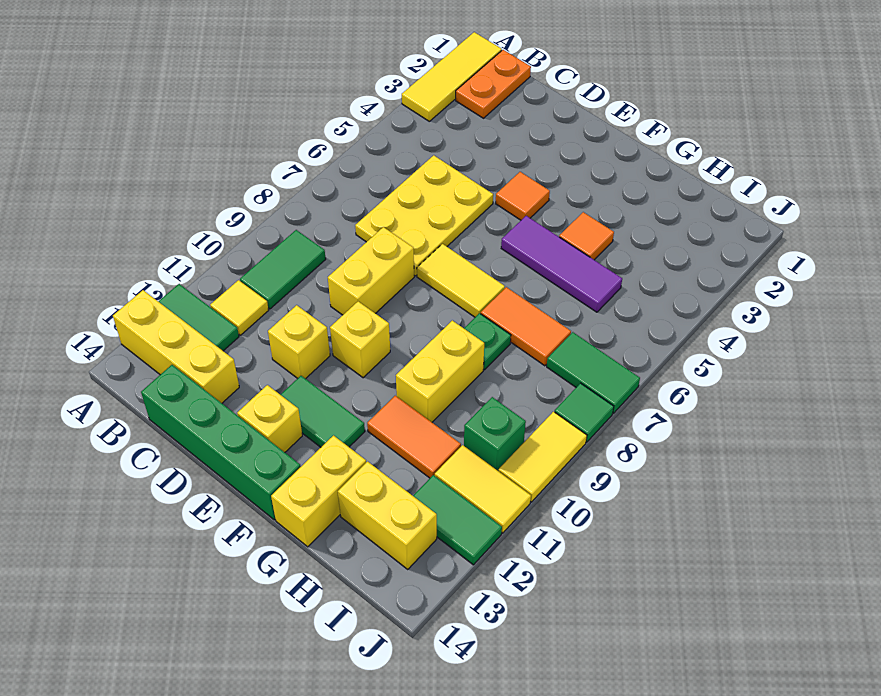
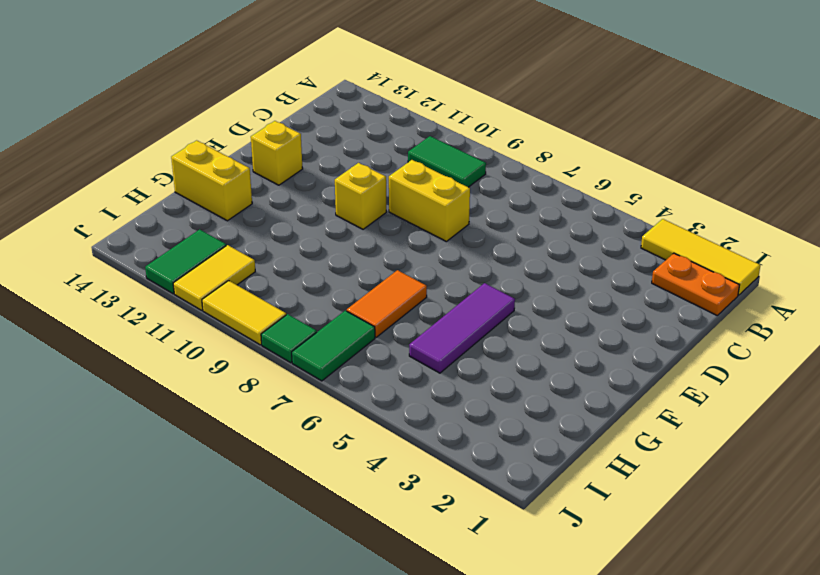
none -> green tile A12:B12 level 1
none -> yellow brick A13:C13 level 1
none -> yellow tile B11 level 1

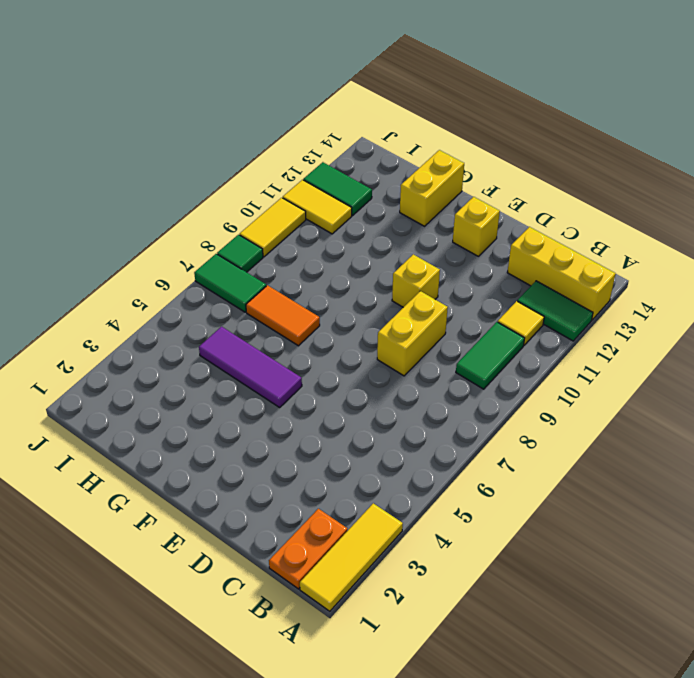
none -> yellow plate C5:D7 level 1
none -> green brick C14:F14 level 1
none -> yellow brick D11 level 1

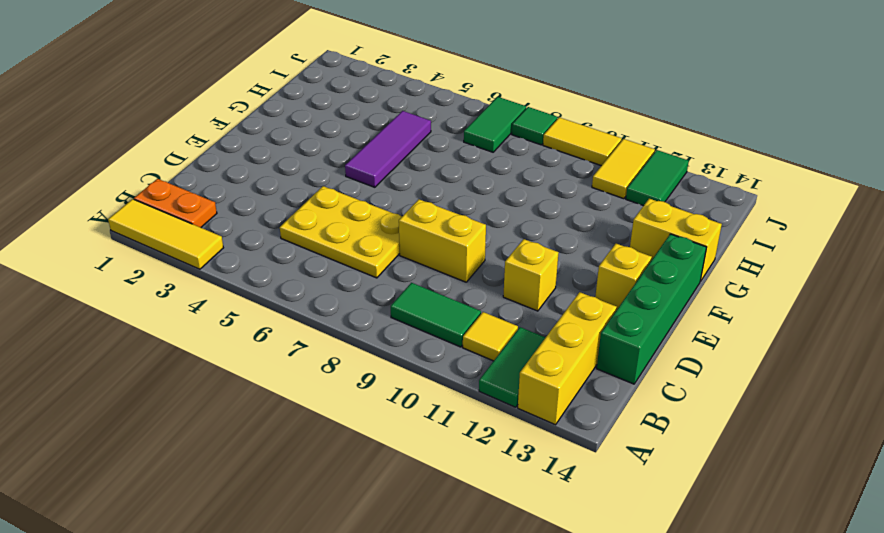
none -> orange tile E4 level 1
none -> yellow tile E7:F7 level 1
none -> yellow brick E10 level 1

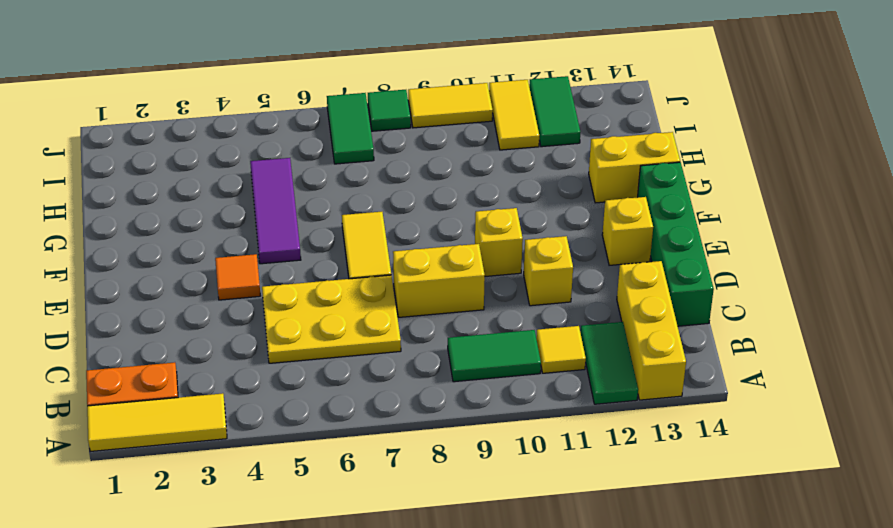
none -> green tile E12:F12 level 1
none -> orange tile G4 level 1
none -> orange tile G7:H7 level 1

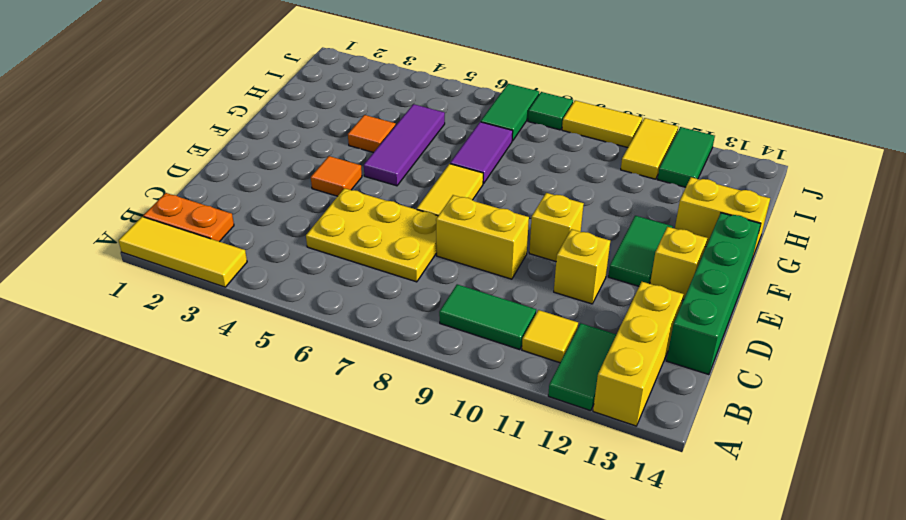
purple tile G7:H7 level 1 -> orange tile G7:H7 level 1
none -> green plate G8 level 1
none -> yellow brick G9:G10 level 1
none -> orange tile G11:H11 level 1

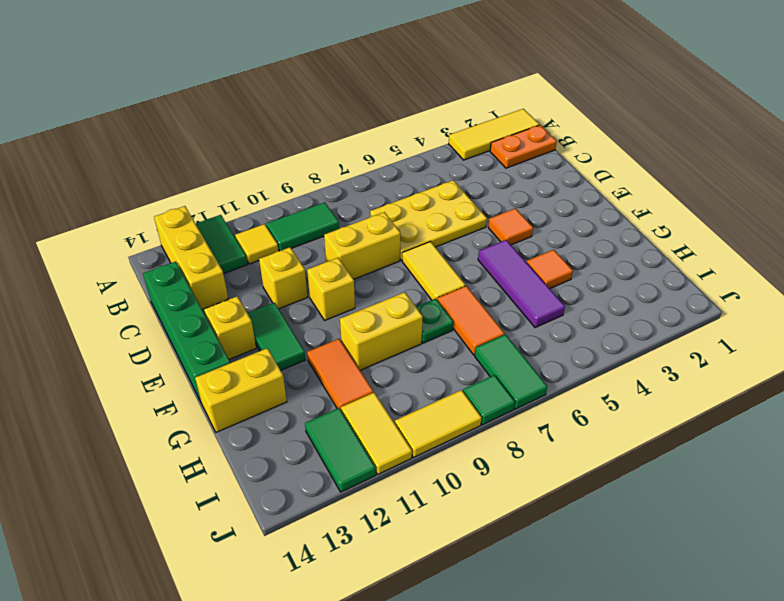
none -> yellow brick H13:I13 level 1
none -> green brick I10 level 1

